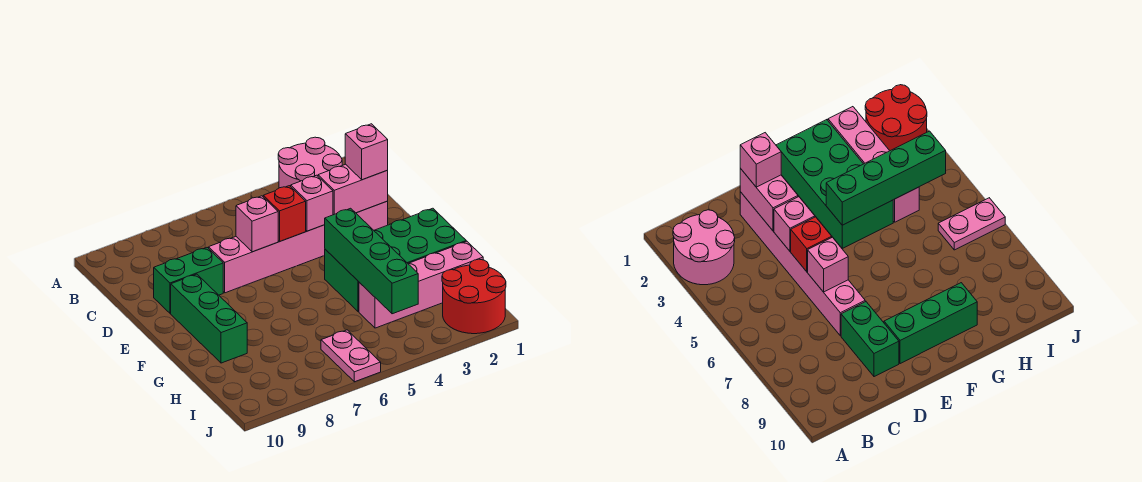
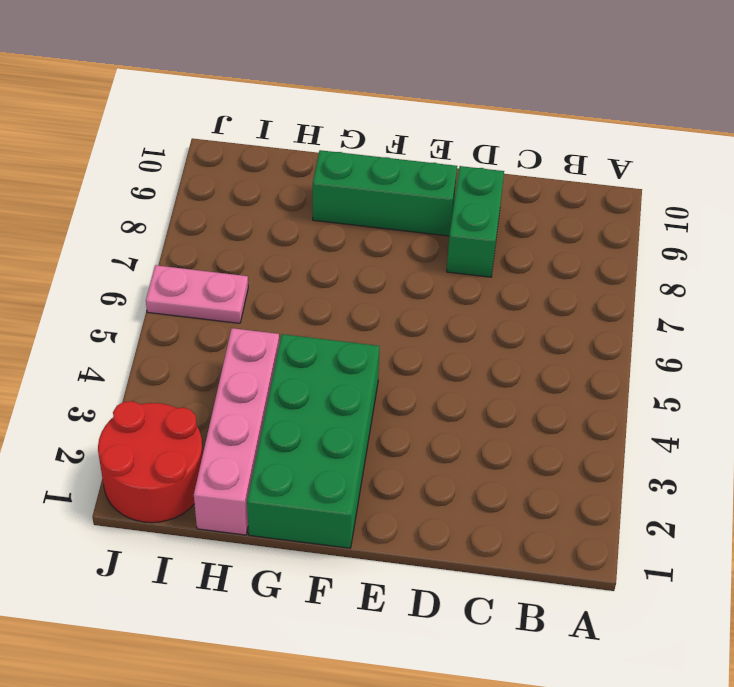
none -> pink round brick A2:B3 level 1
none -> pink brick D2:D7 level 1
none -> pink brick D2:D3 level 2

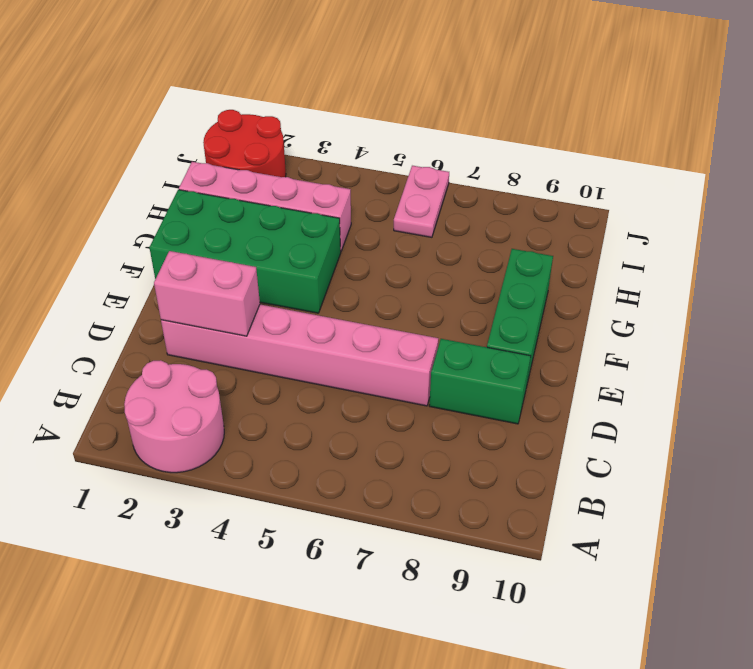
none -> pink brick D4 level 2
none -> red brick D5 level 2
none -> pink brick D6 level 2

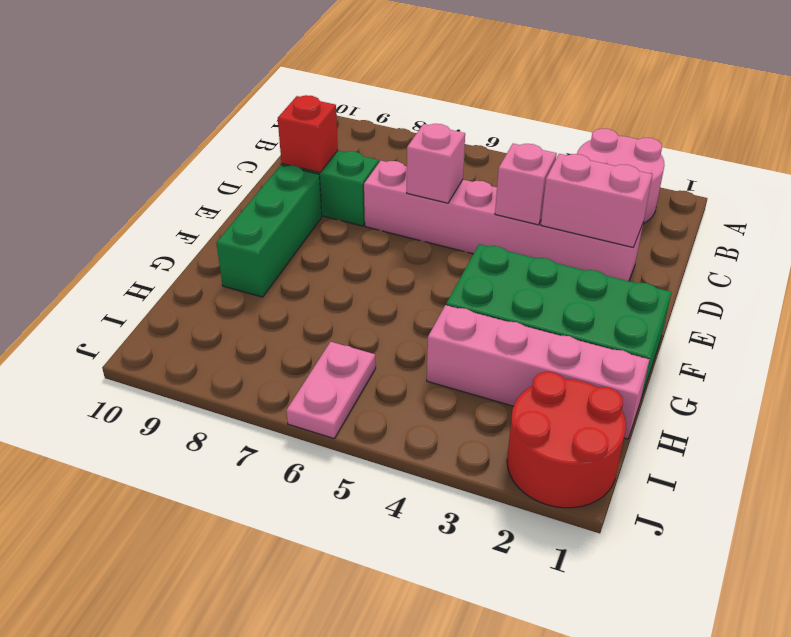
red brick D9 level 2 -> red brick D5 level 2
none -> green brick F4:I4 level 2
none -> pink brick D2 level 3

